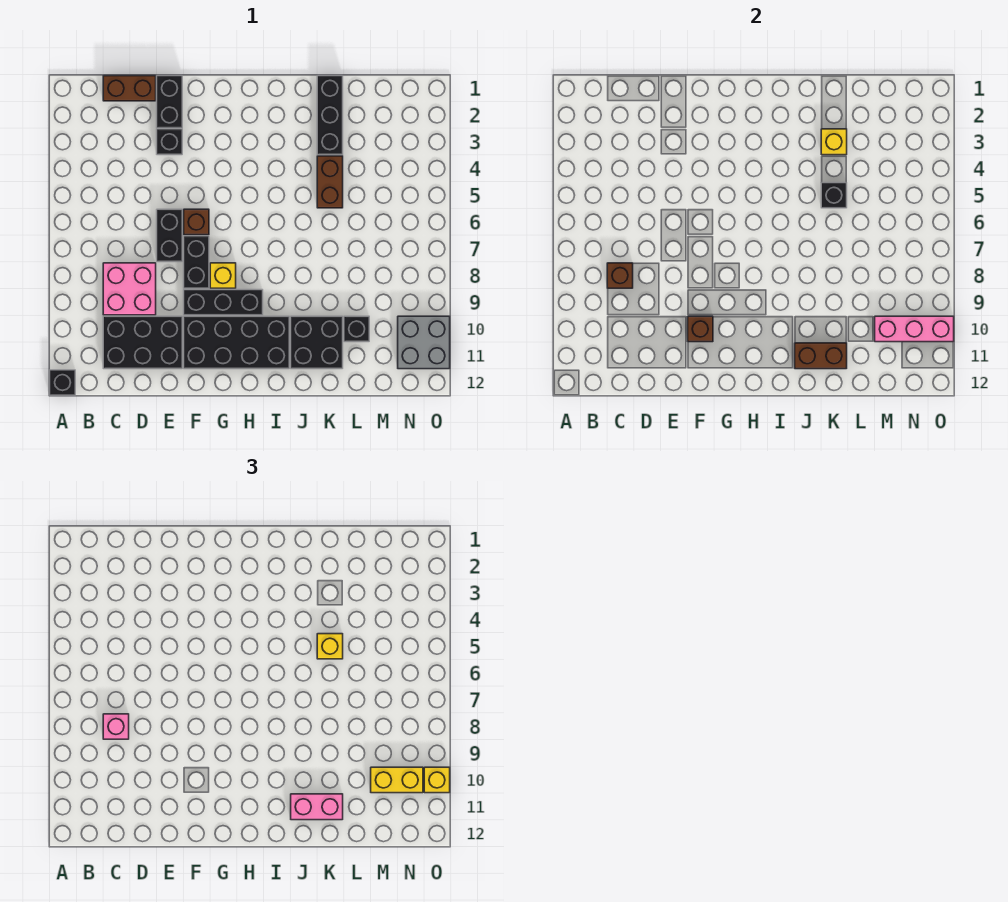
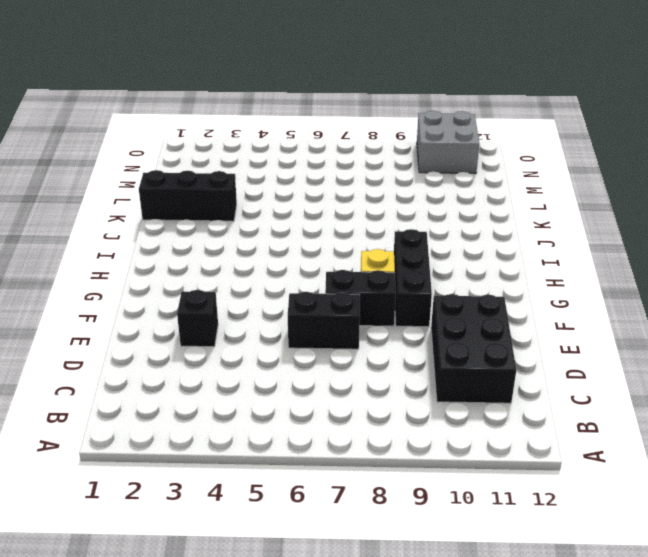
none -> black brick A12 level 1
none -> brown brick C1:D1 level 1
none -> pink brick C8:D9 level 1

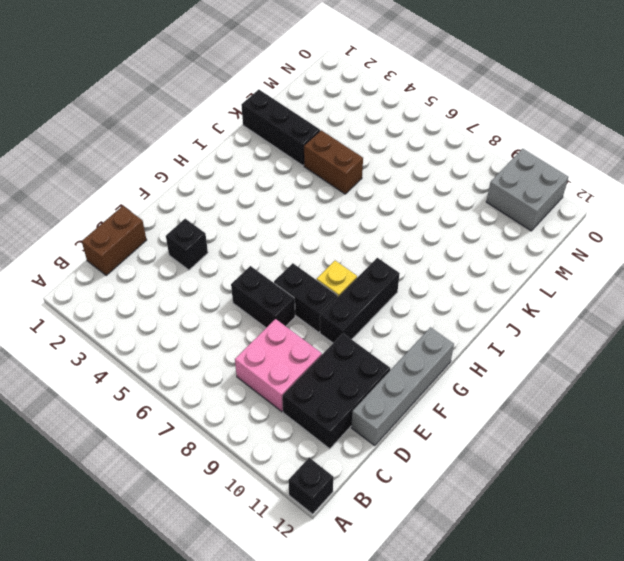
grey brick D12:G12 level 1 -> none
none -> black brick E1:E2 level 1
none -> brown brick F6 level 1
none -> black brick F10:I11 level 1

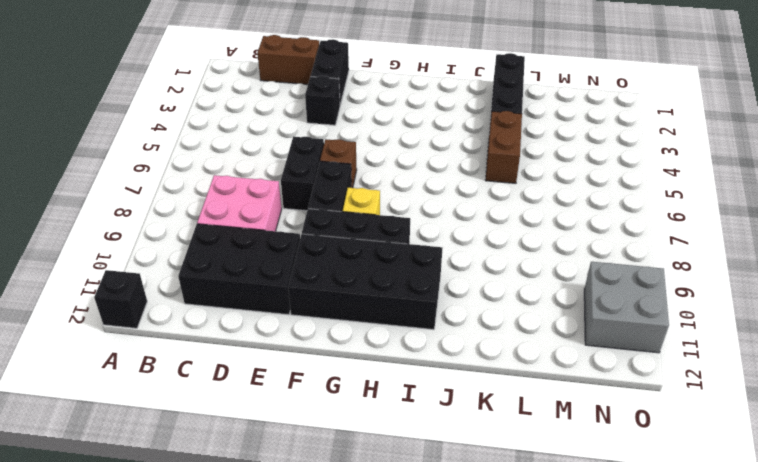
none -> black brick J10:K11 level 1
none -> black brick L10 level 1
none -> brown brick C8 level 2

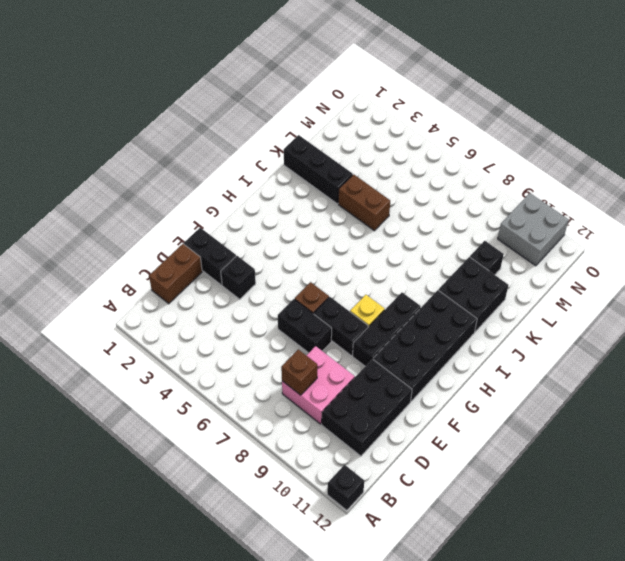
none -> brown brick F10 level 2
none -> brown brick J11:K11 level 2
none -> yellow brick K3 level 2

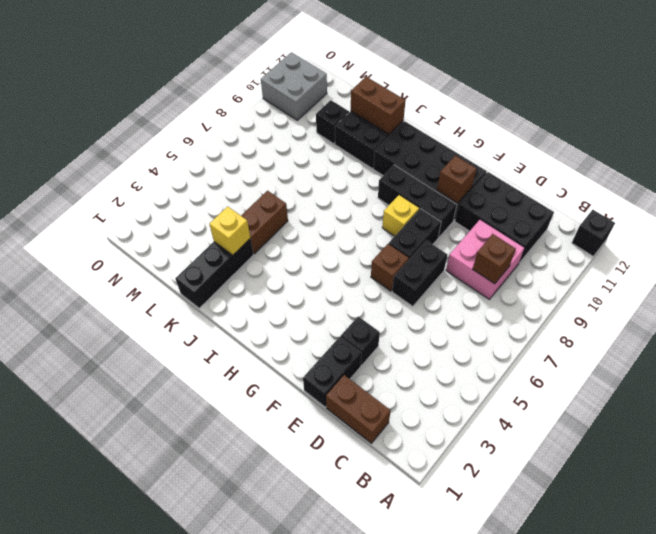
none -> black brick K5 level 2
none -> pink brick M10:O10 level 2
none -> pink brick C8 level 3

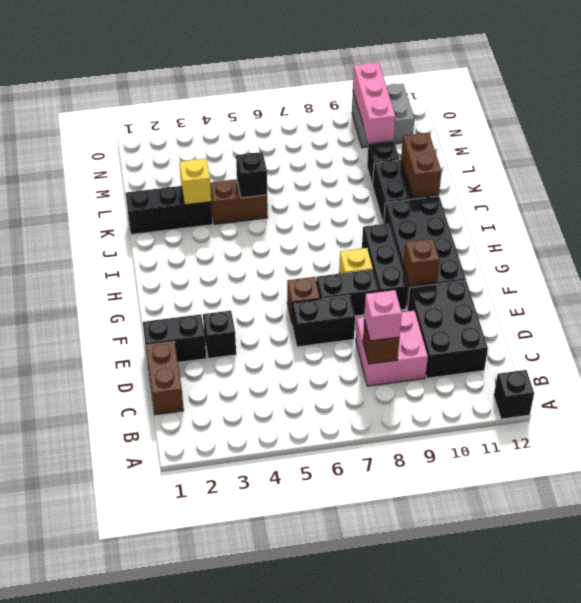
none -> pink brick J11:K11 level 3
none -> yellow brick K5 level 3
none -> yellow brick M10:N10 level 3

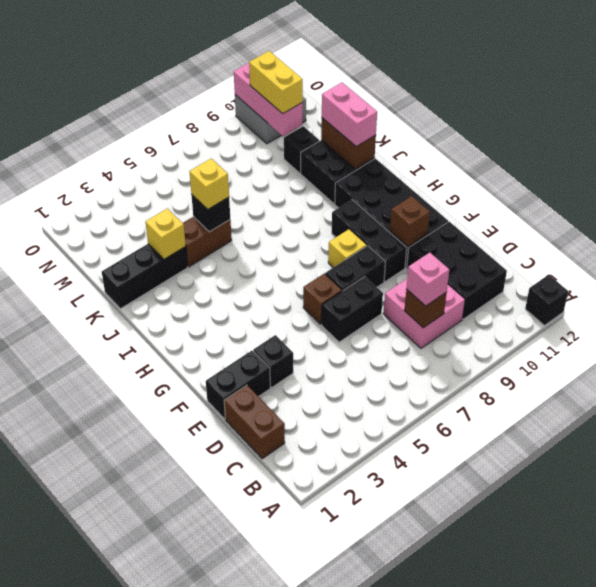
none -> yellow brick O10 level 3

